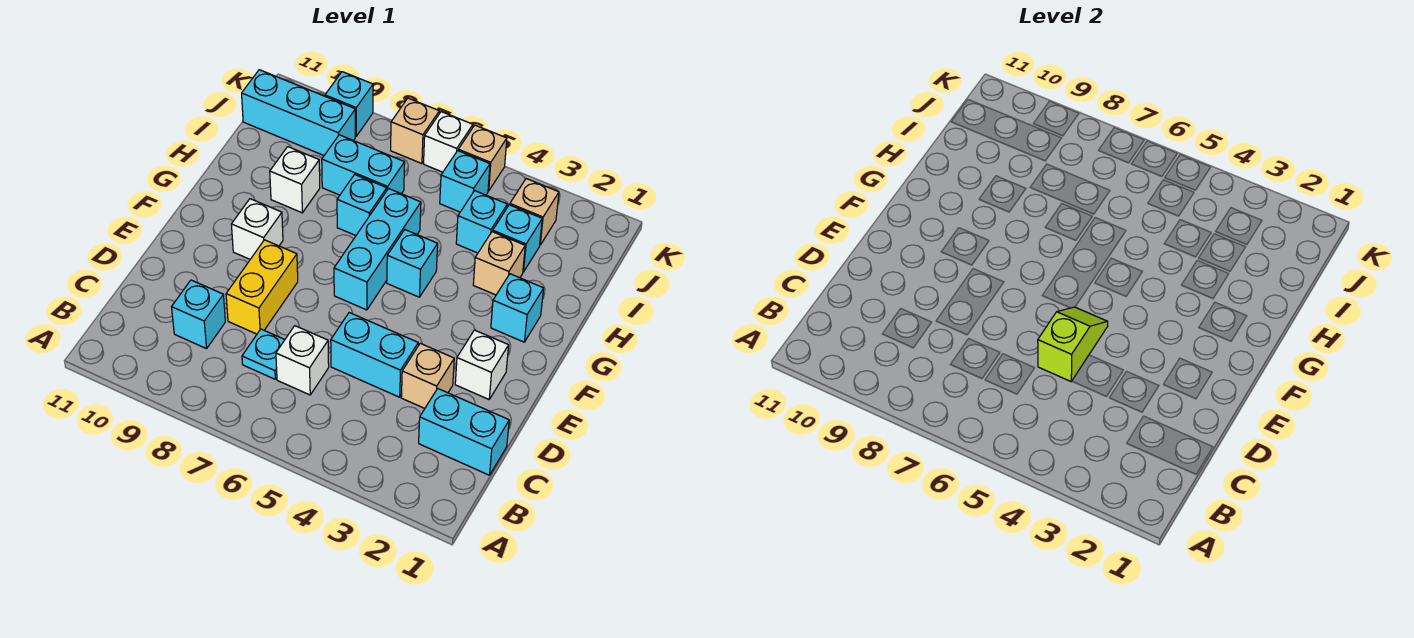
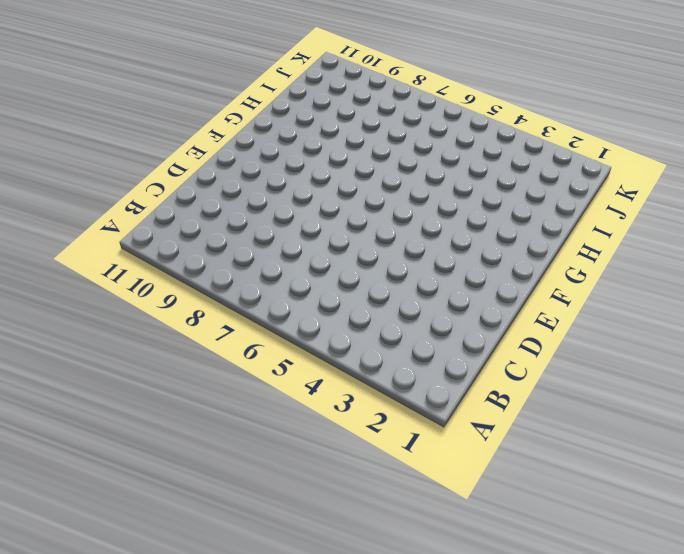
none -> cyan brick C1:C2 level 1
none -> white brick C6 level 1
none -> cyan plate C7 level 1

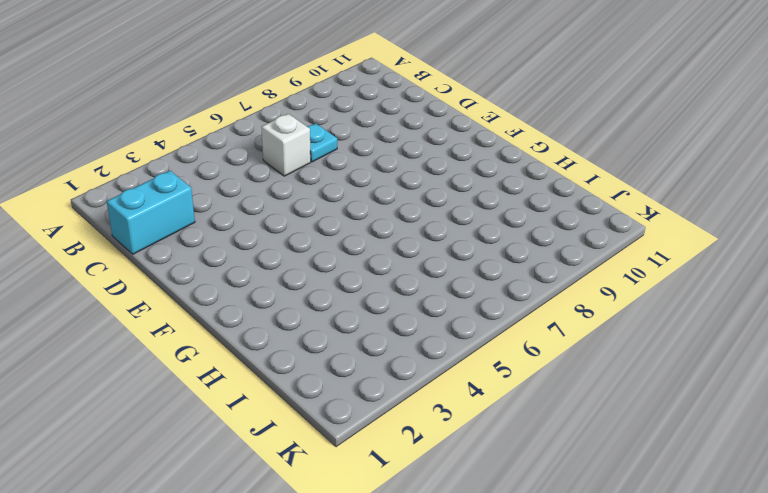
none -> cyan brick C9 level 1
none -> tan brick D3 level 1
none -> cyan brick D4:D5 level 1

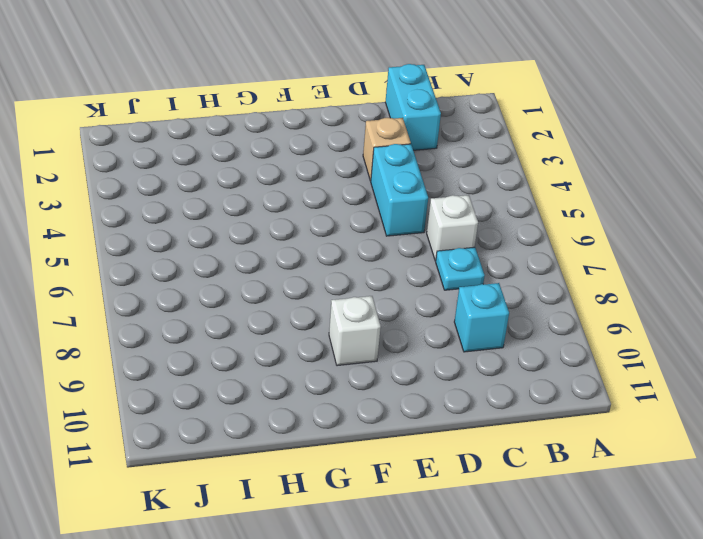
none -> yellow brick D8:E8 level 1
none -> white brick E2 level 1
none -> cyan brick F6:H6 level 1

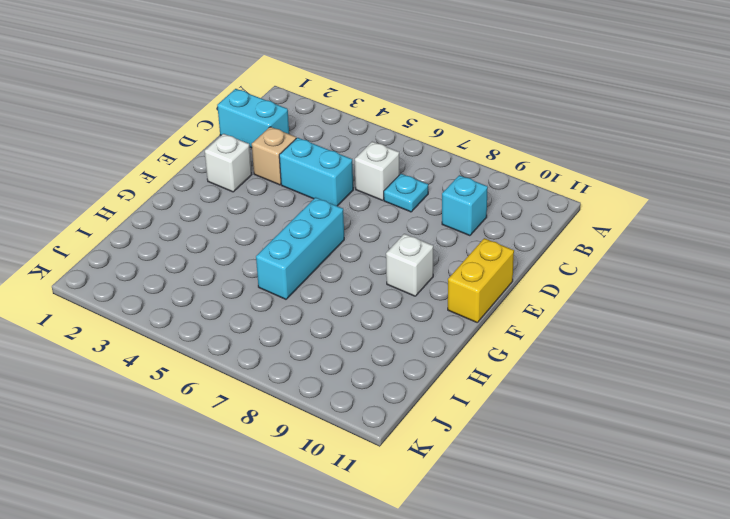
yellow brick E11:F11 level 1 -> yellow brick D8:E8 level 1
none -> cyan brick G2 level 1
none -> cyan brick G5 level 1
none -> tan brick H3 level 1

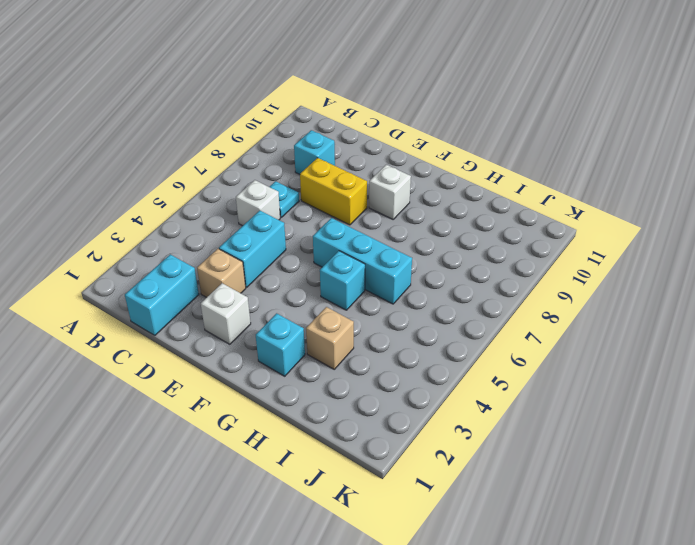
none -> cyan brick H7 level 1
none -> white brick H9 level 1
none -> cyan brick I3 level 1

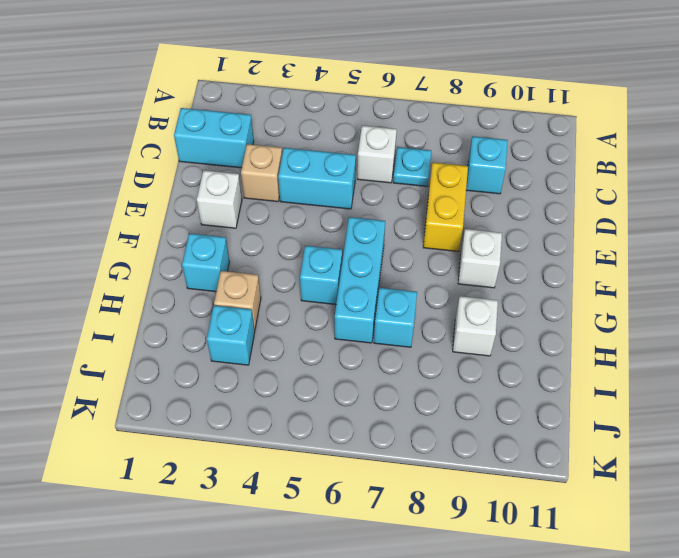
none -> cyan brick I4 level 1
none -> cyan brick I7:I8 level 1
none -> tan brick J3 level 1

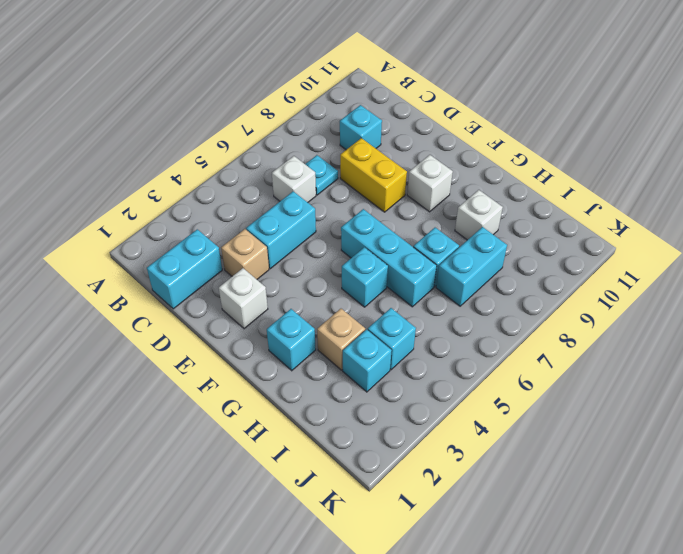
none -> tan brick J3 level 1
none -> cyan brick J5 level 1
none -> cyan brick J9:J11 level 1

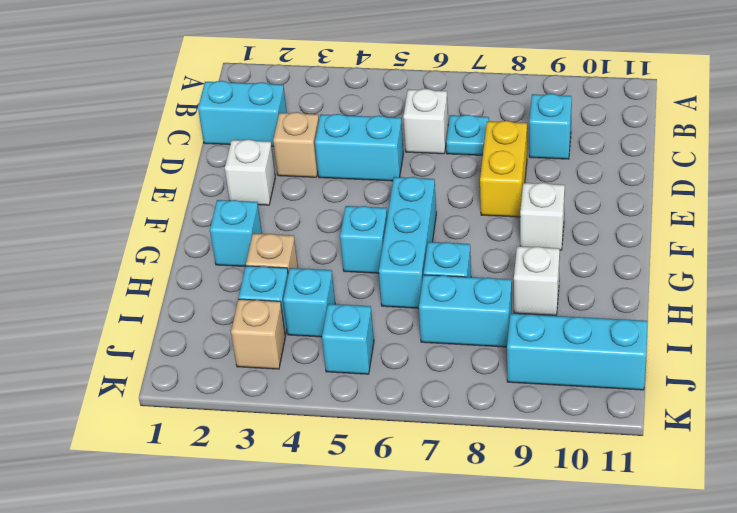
none -> tan brick K5 level 1
none -> white brick K6 level 1
none -> tan brick K7 level 1

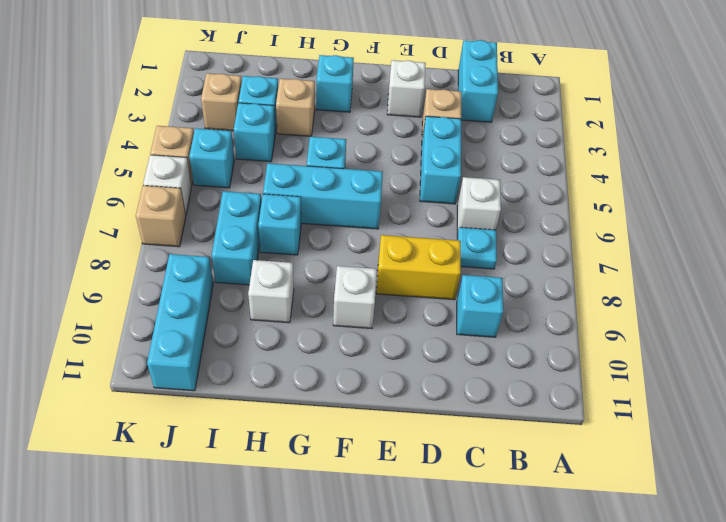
none -> cyan brick K9 level 1
none -> lime slope D5:E5 level 2 top D

